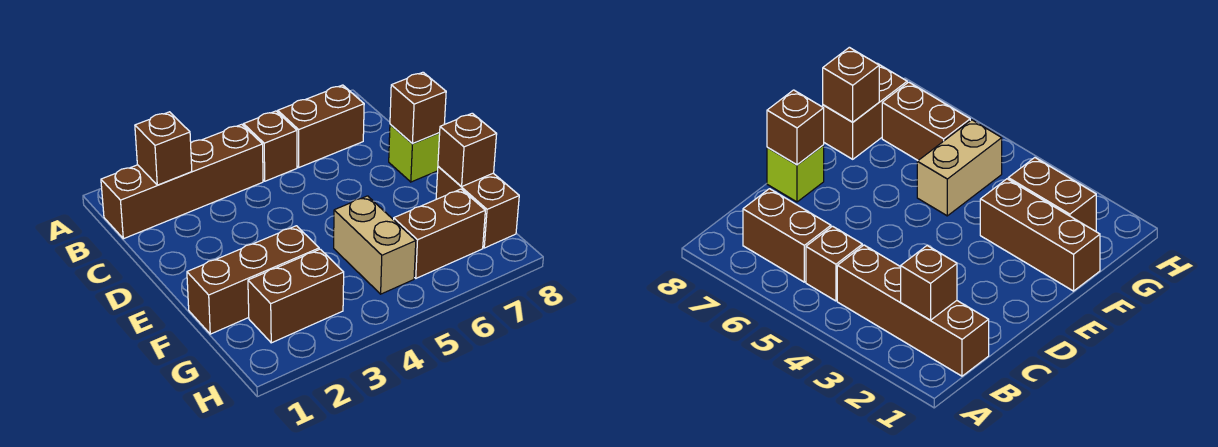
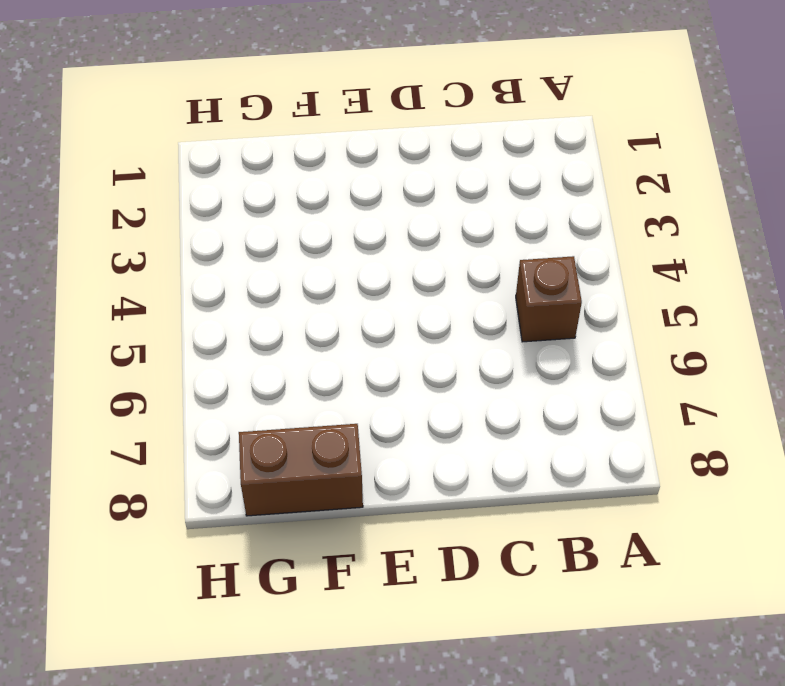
none -> brown brick B1:B4 level 1
none -> brown brick B6:B7 level 1
none -> lime brick D8 level 1

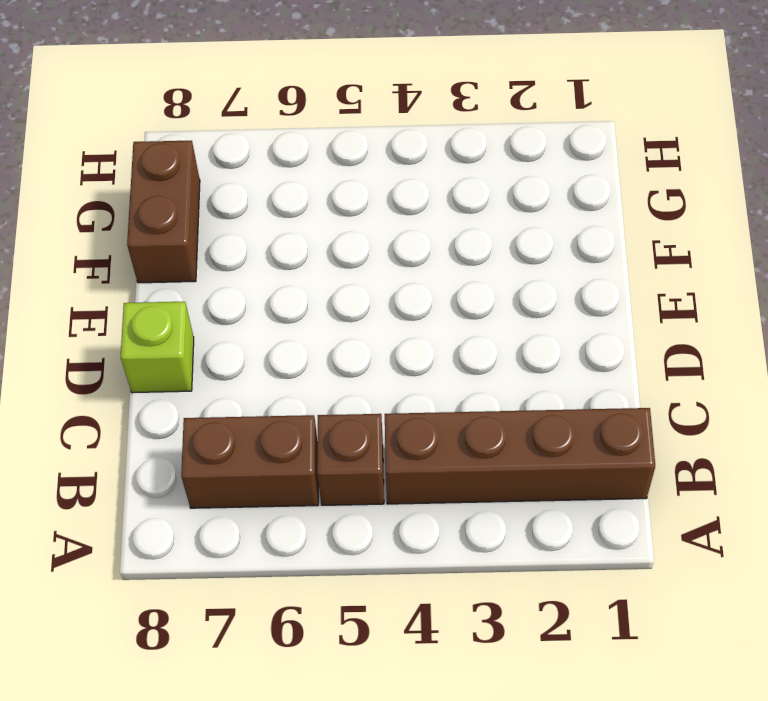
none -> brown brick F1:F3 level 1
none -> tan brick F5:G5 level 1
none -> brown brick G2:G3 level 1

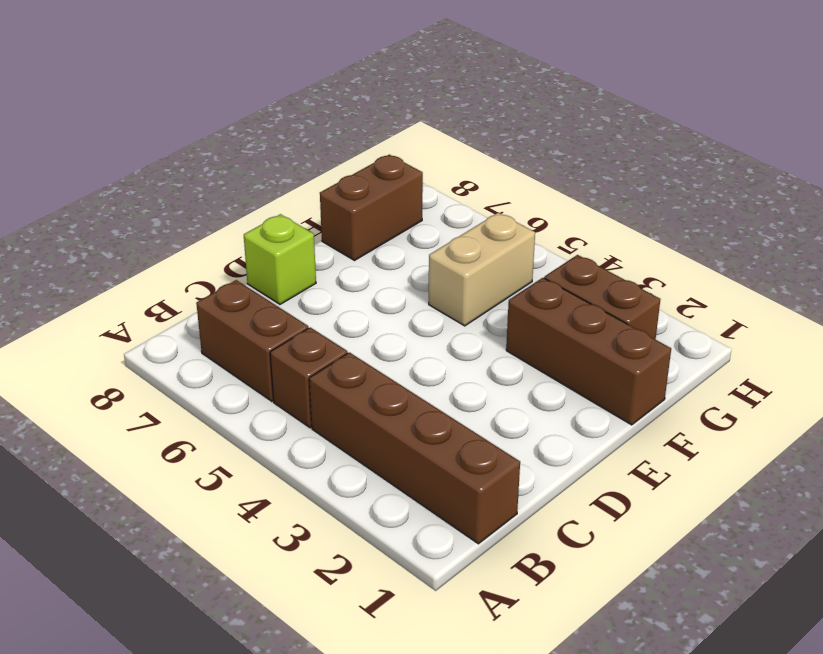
none -> brown brick G6:G7 level 1
none -> brown brick B2 level 2
none -> brown brick D8 level 2

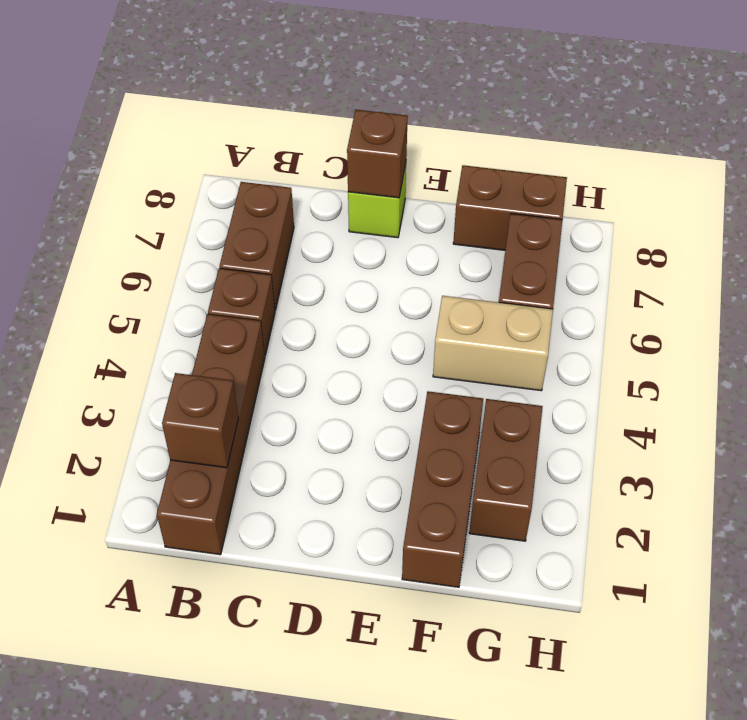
none -> brown brick F8 level 2

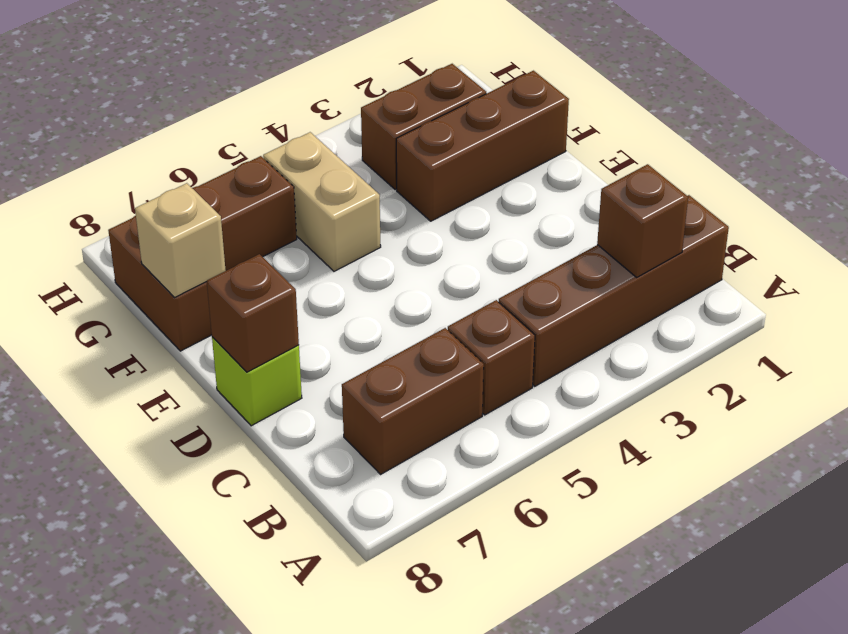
tan brick F8 level 2 -> brown brick F8 level 2

